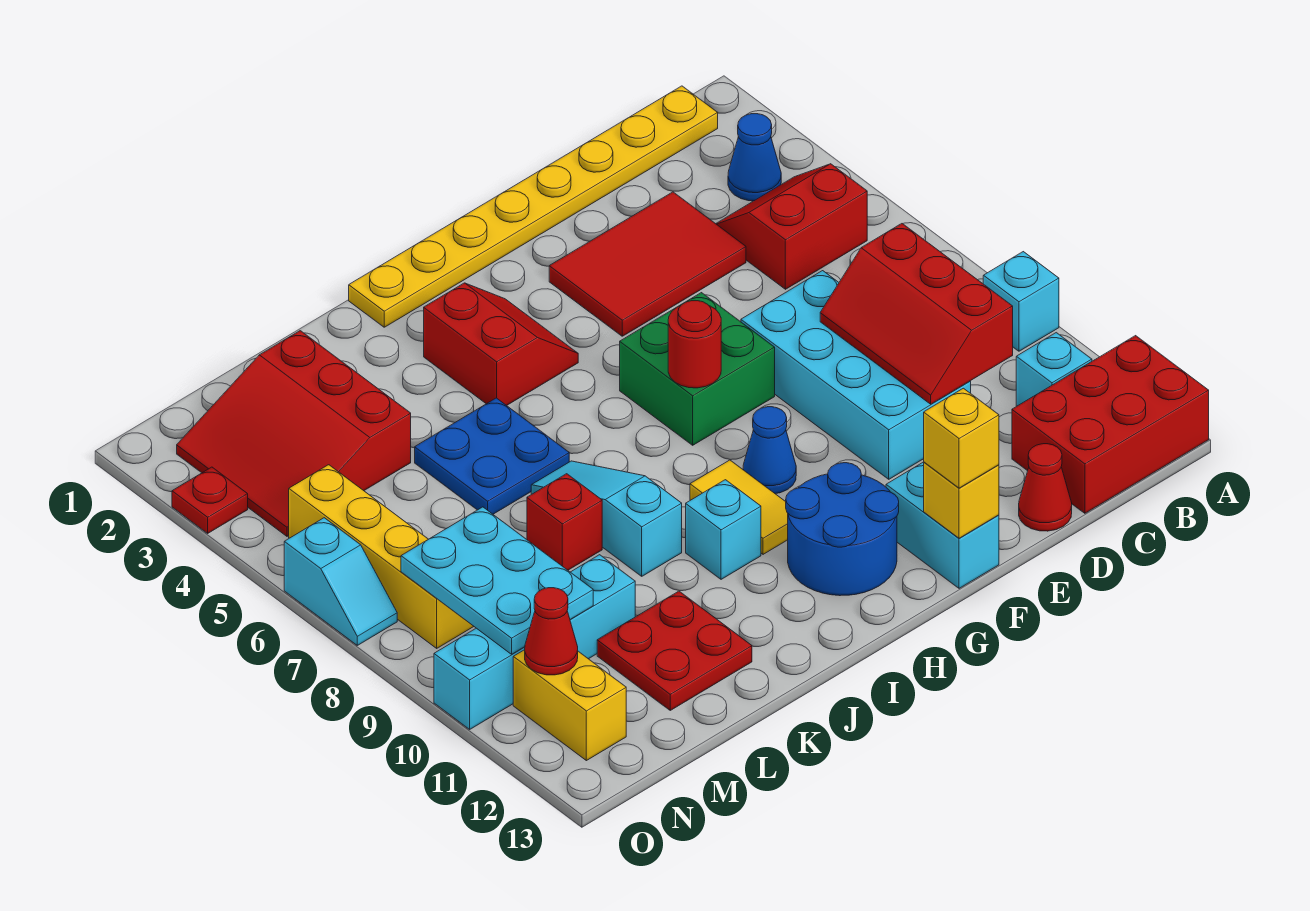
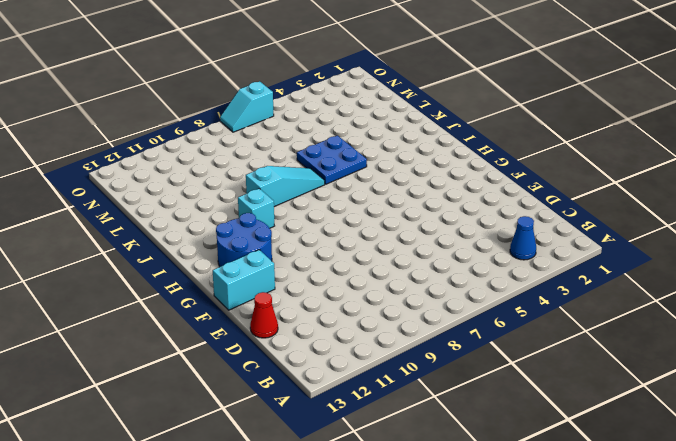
none -> cyan brick A9 level 1
none -> red brick A12:C13 level 1
none -> yellow plate B1:I1 level 1
none -> red slope B4:C5 level 1 top 5

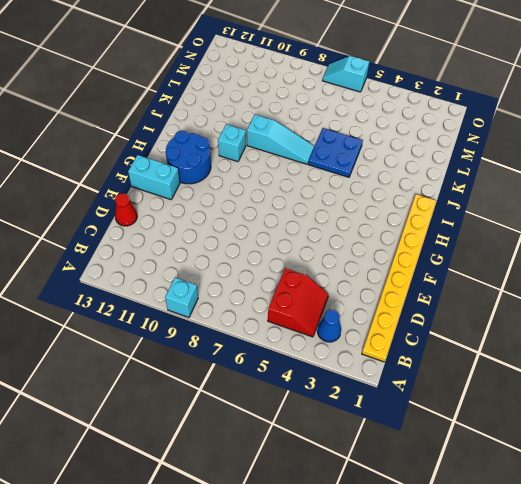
none -> red brick A12:C13 level 1
none -> cyan brick B11 level 1
none -> red tile D3:F4 level 1
none -> cyan brick D7:E10 level 1

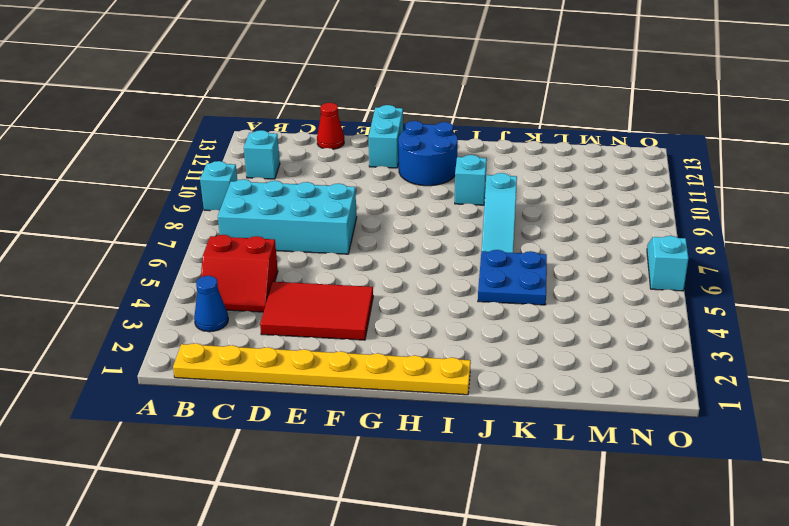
cyan brick B7:E8 level 1 -> cyan brick D7:E10 level 1
none -> red brick A12:C13 level 1
none -> green brick F6:G7 level 1
none -> blue cone G9 level 1
none -> red slope H3:I4 level 1 top I

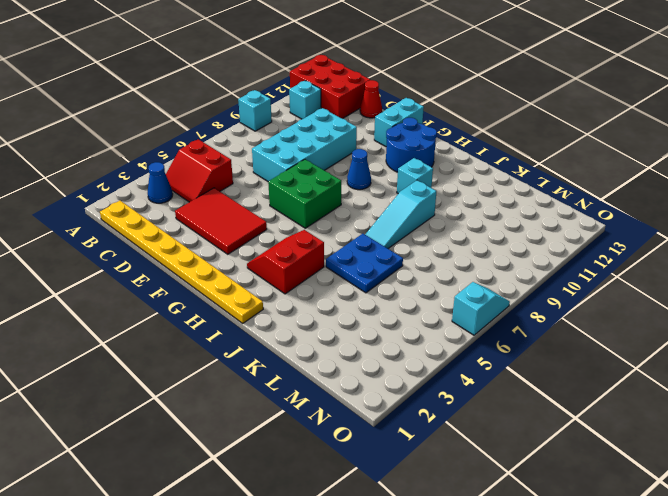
none -> yellow tile H9:H10 level 1
none -> red brick K8 level 1
none -> red plate K11:L12 level 1
none -> red slope L2:N4 level 1 top L

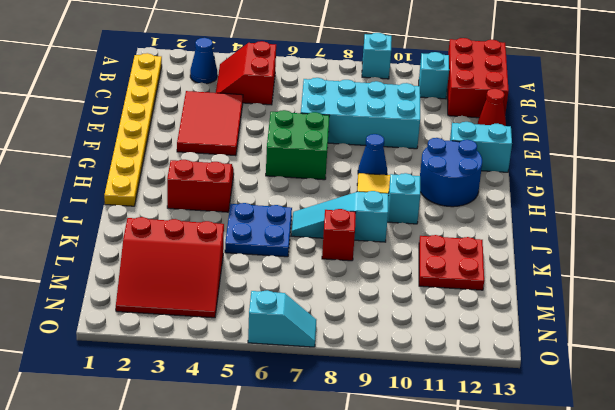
none -> cyan brick L10:O10 level 1
none -> yellow brick N5:N8 level 1
none -> yellow brick N11:N12 level 1
none -> red plate O3 level 1

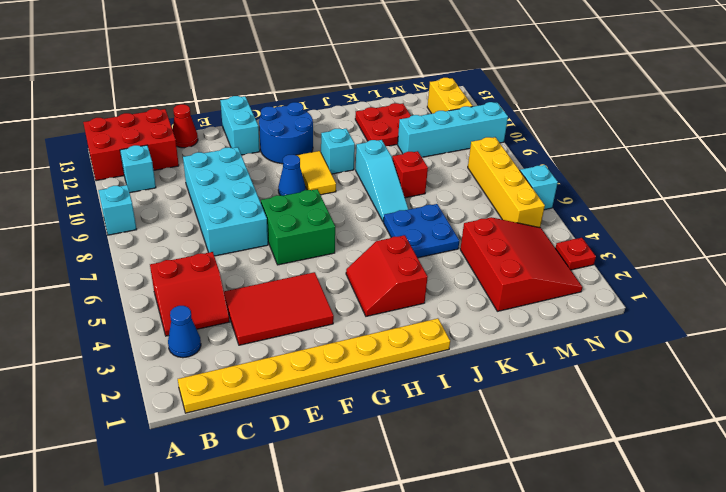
none -> red slope C8:D10 level 2 top C
none -> yellow brick F13 level 2
none -> red round brick G7 level 2
none -> cyan plate M8:N10 level 2

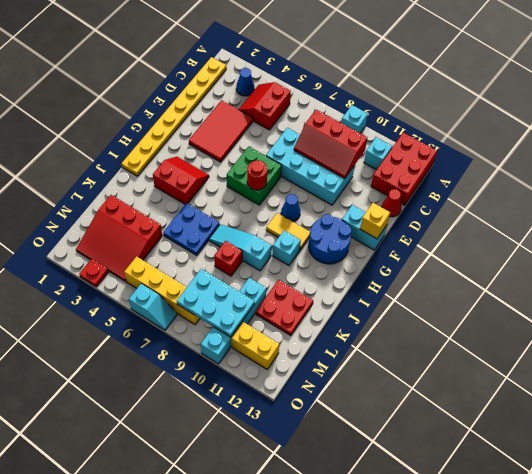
none -> red cone N11 level 2
none -> yellow brick F13 level 3

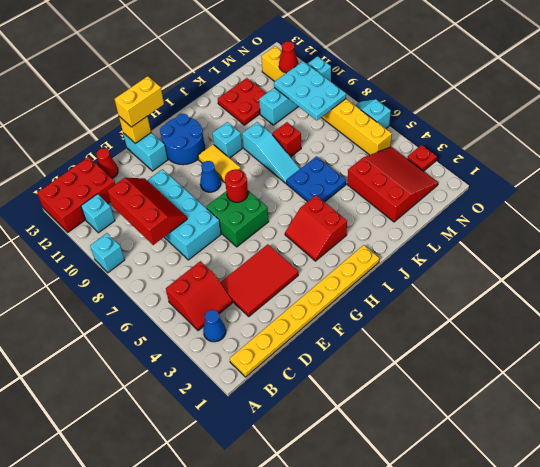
yellow brick F13:G13 level 3 -> yellow brick F13 level 3

